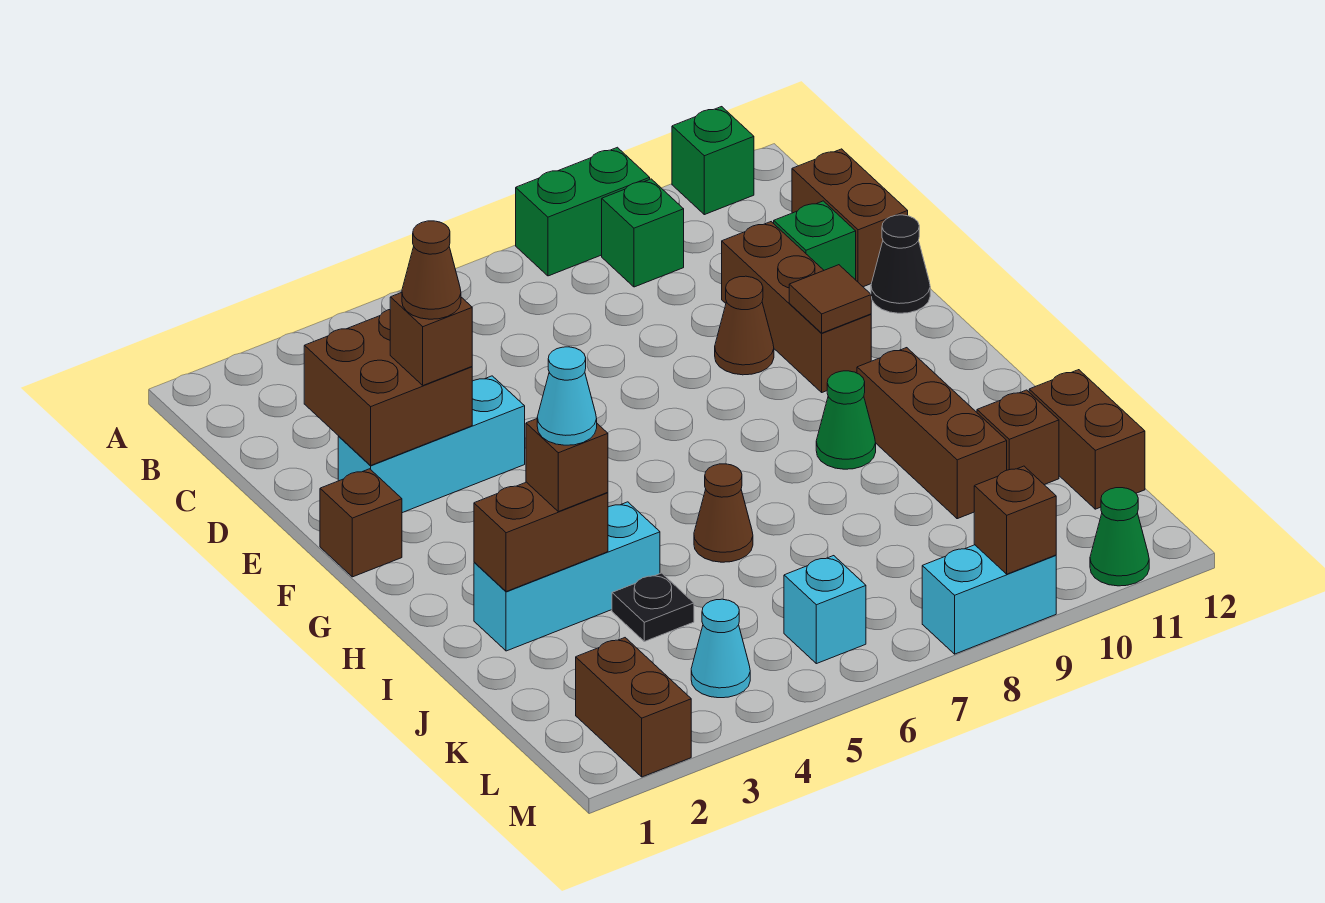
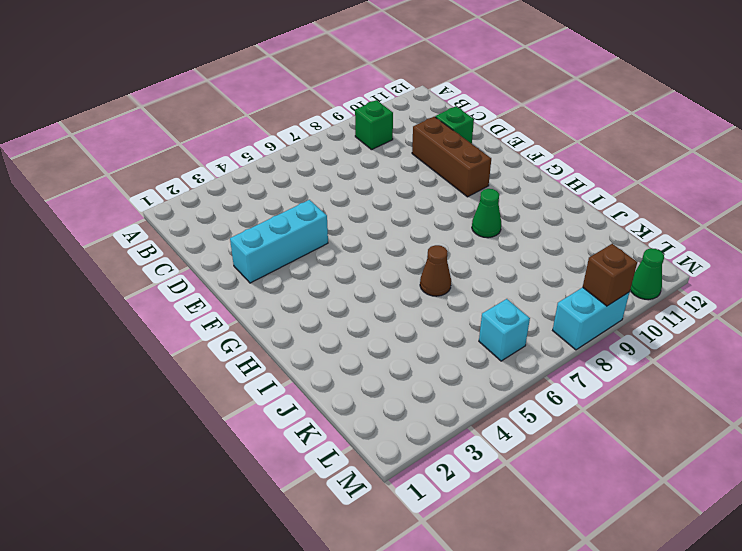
none -> green brick A8:A9 level 1
none -> green brick A11 level 1
none -> brown brick C12:D12 level 1
none -> brown cone E9 level 1

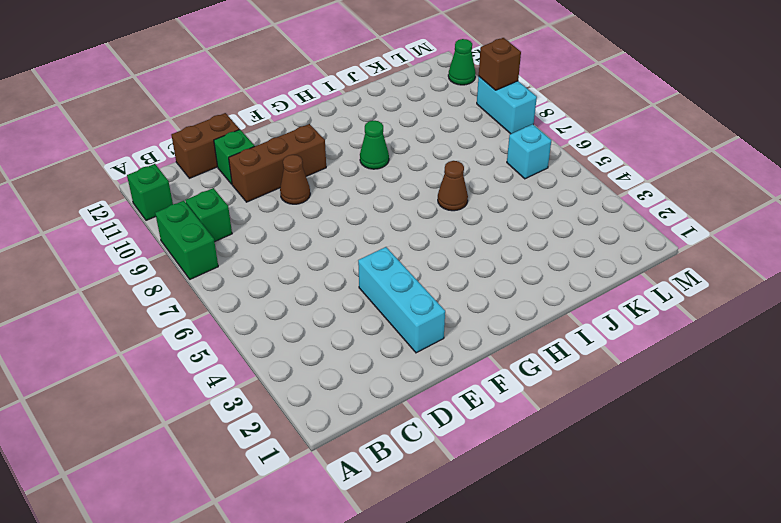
none -> black cone E12 level 1
none -> brown brick F1 level 1
none -> brown brick H10:J10 level 1
none -> cyan brick I2:I4 level 1

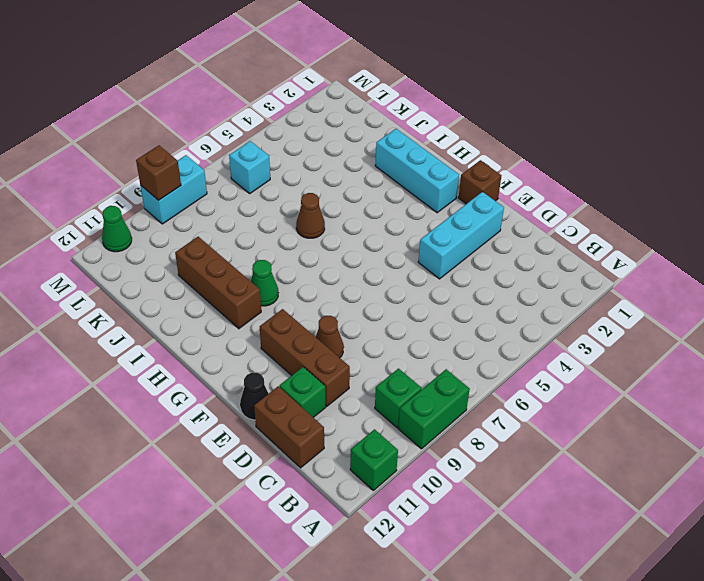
cyan brick G2:I2 level 1 -> cyan brick I2:I4 level 1
none -> black plate J4 level 1
none -> brown brick J11 level 1
none -> brown brick J12:K12 level 1
none -> brown brick L2:M2 level 1

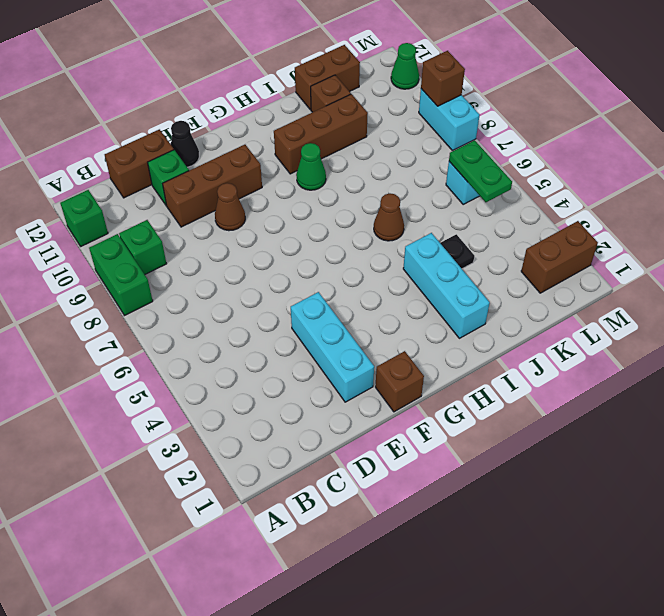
green plate L5:L6 level 2 -> none
none -> cyan cone L4 level 1
none -> brown brick D2:E3 level 2
none -> brown tile F10 level 2
none -> brown brick I2:I3 level 2

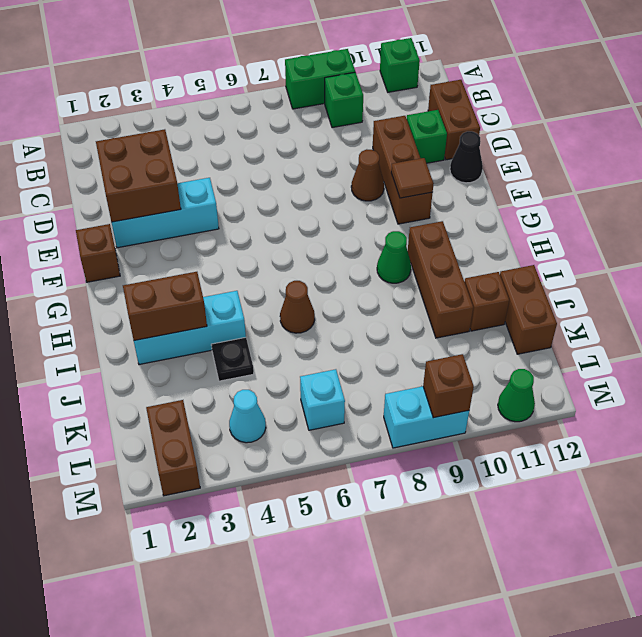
none -> brown brick E3 level 3
none -> brown brick I3 level 3
none -> brown cone E3 level 4
none -> cyan cone I3 level 4

